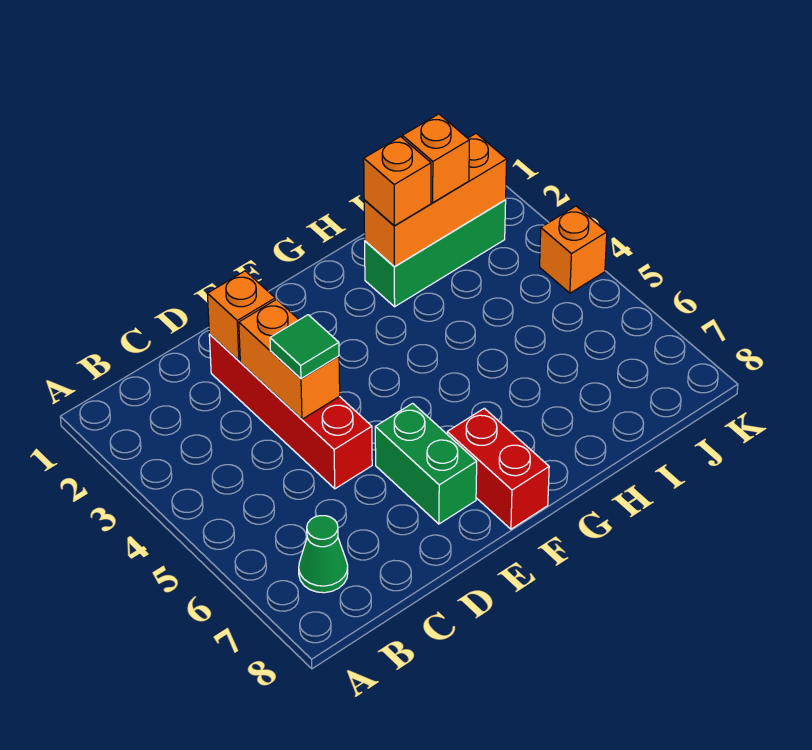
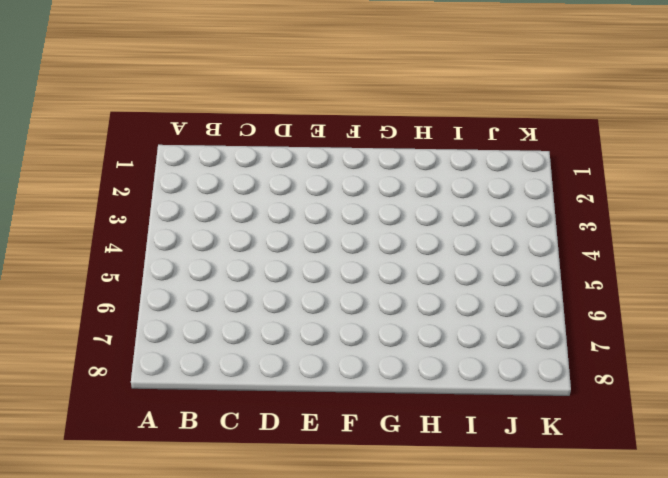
none -> green cone B7 level 1
none -> red brick D2:D5 level 1
none -> green brick E6:E7 level 1

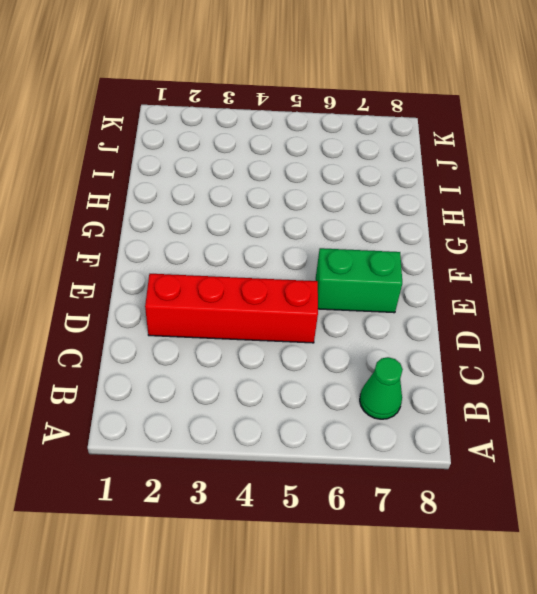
none -> red brick F7:F8 level 1
none -> green brick H2:J2 level 1
none -> orange brick K4 level 1

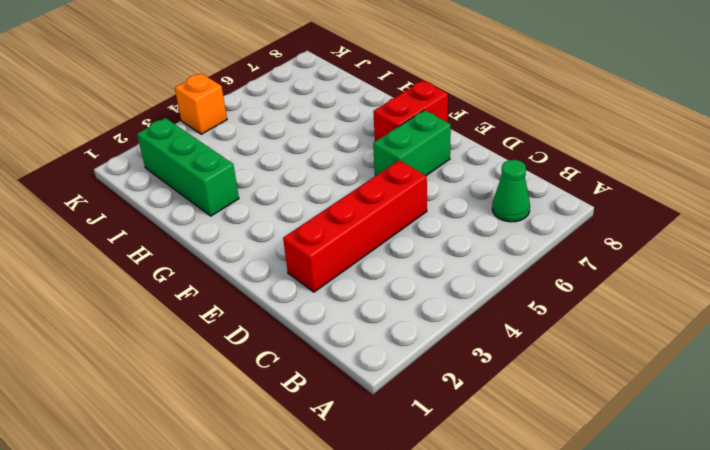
none -> orange brick D2 level 2
none -> orange brick D3:D4 level 2
none -> orange brick H2:J2 level 2

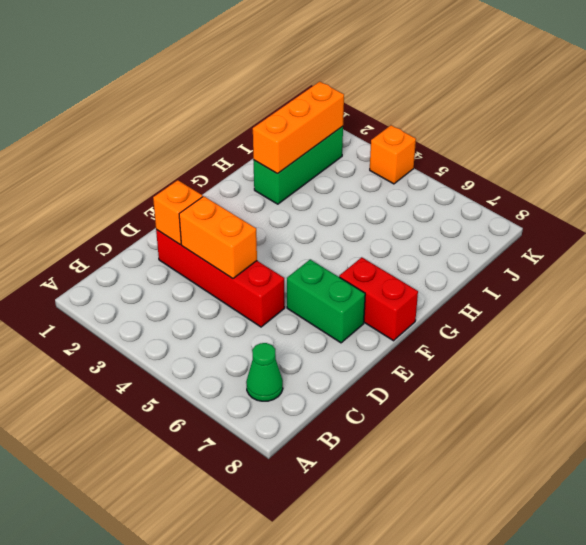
none -> green tile D4 level 3
none -> orange brick H2 level 3
none -> orange brick I2 level 3

